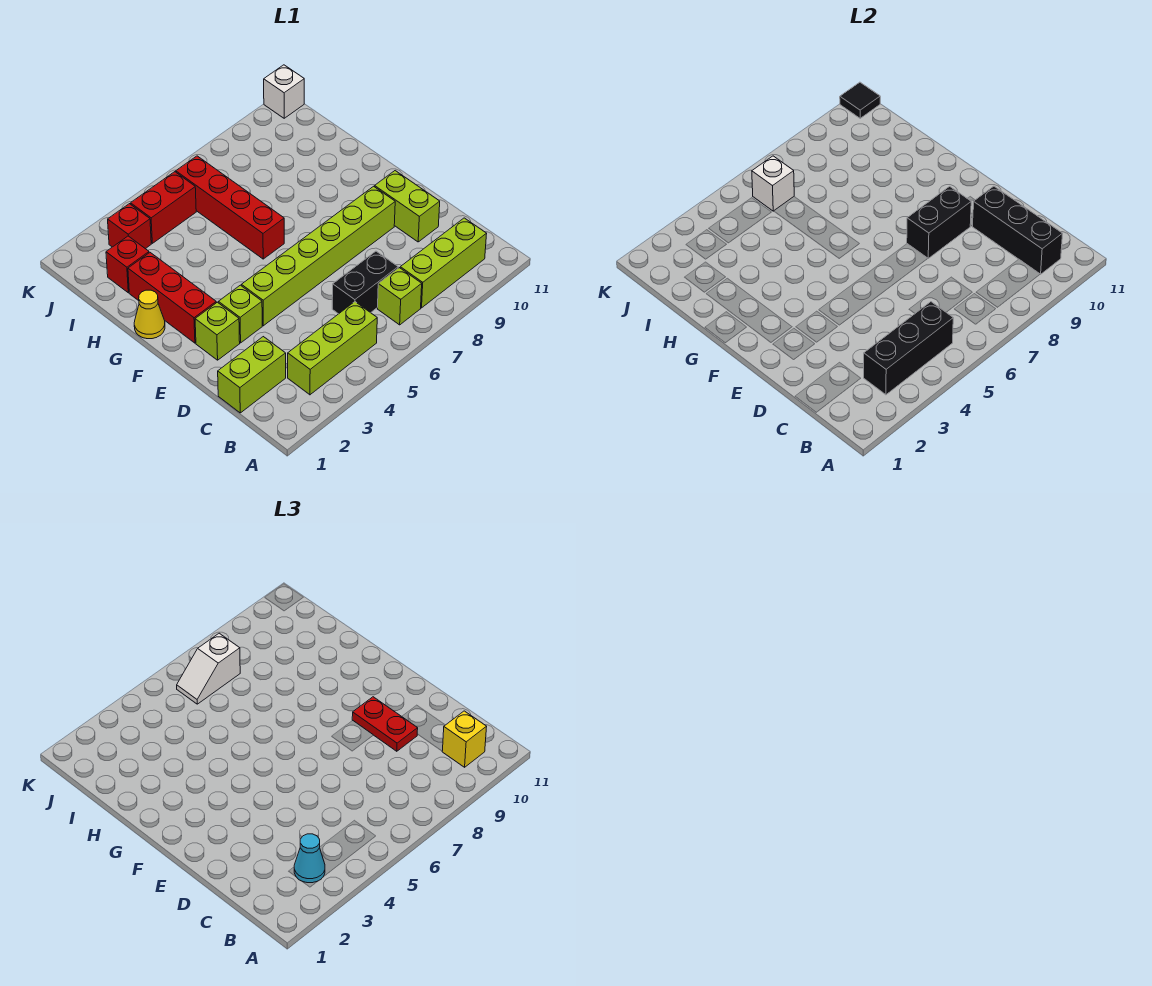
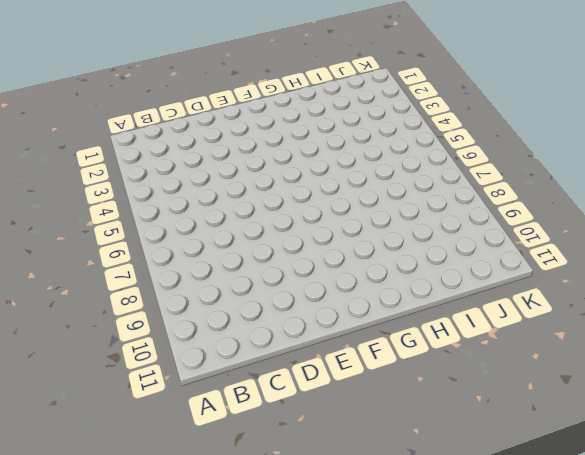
none -> lime brick B3:B5 level 1
none -> lime brick B7 level 1
none -> lime brick B8:B10 level 1

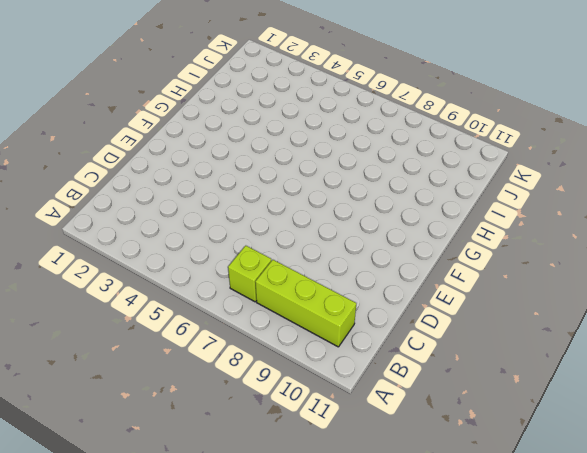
none -> lime brick B3:B5 level 1
none -> lime brick C1:C2 level 1
none -> black brick C6:C7 level 1

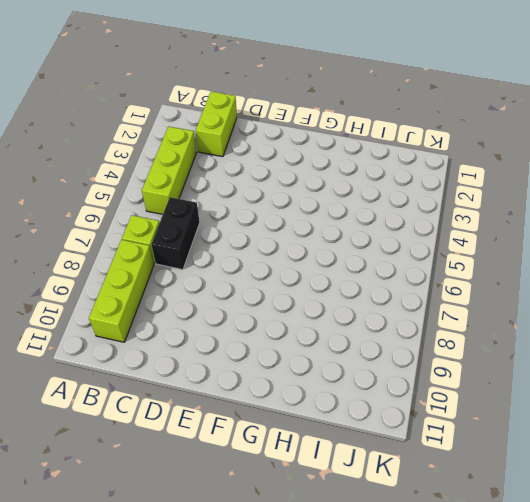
none -> lime brick D10:E10 level 1
none -> lime brick E2 level 1
none -> lime brick E3 level 1

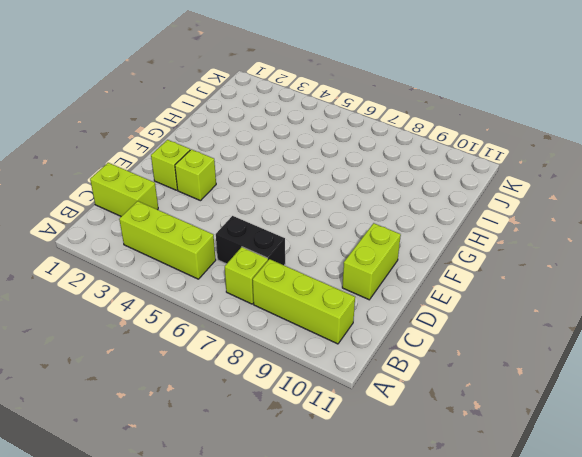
none -> lime brick E4:E9 level 1
none -> red brick F2:H2 level 1
none -> yellow cone G1 level 1

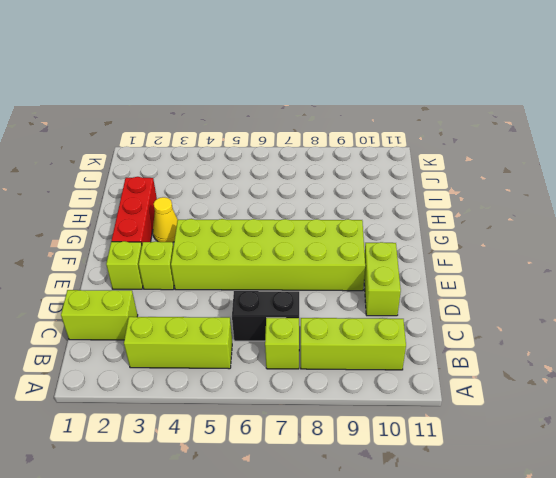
lime brick E4:F9 level 1 -> lime brick E4:E9 level 1
yellow cone G3 level 1 -> yellow cone G1 level 1
none -> red brick G6:J6 level 1
none -> red brick I2 level 1
none -> red brick J3 level 1

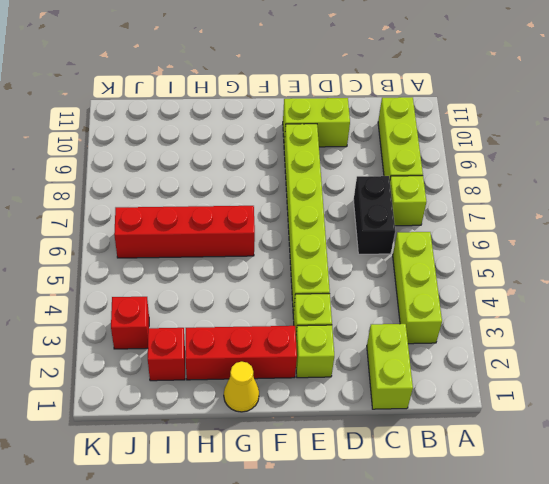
none -> red brick J4:J5 level 1
none -> white brick K11 level 1
none -> black brick B3:B5 level 2

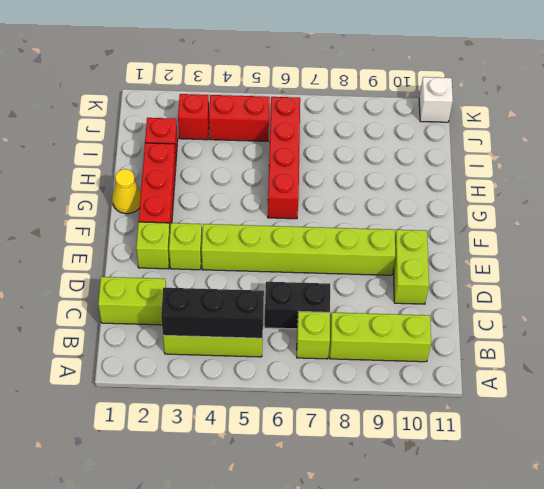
none -> black brick B10:D10 level 2
none -> black brick E8:E9 level 2
none -> white brick J6 level 2

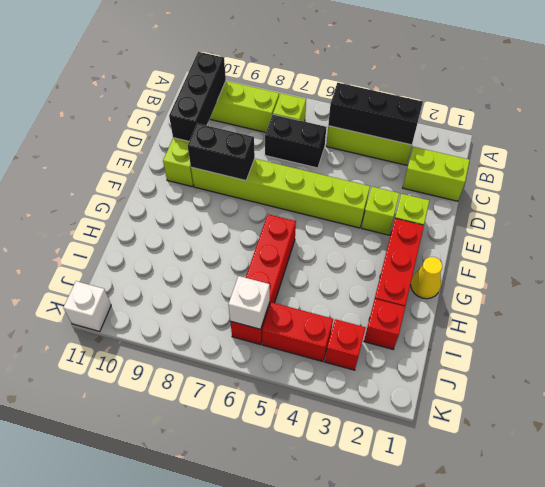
none -> black tile K11 level 2
none -> cyan cone B3 level 3
none -> yellow brick B10 level 3

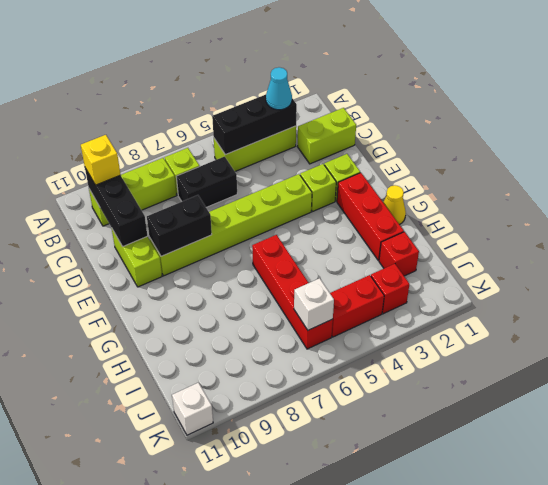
none -> black tile K11 level 2
none -> red plate D9:E9 level 3
none -> white slope J6:J7 level 3 top 7

